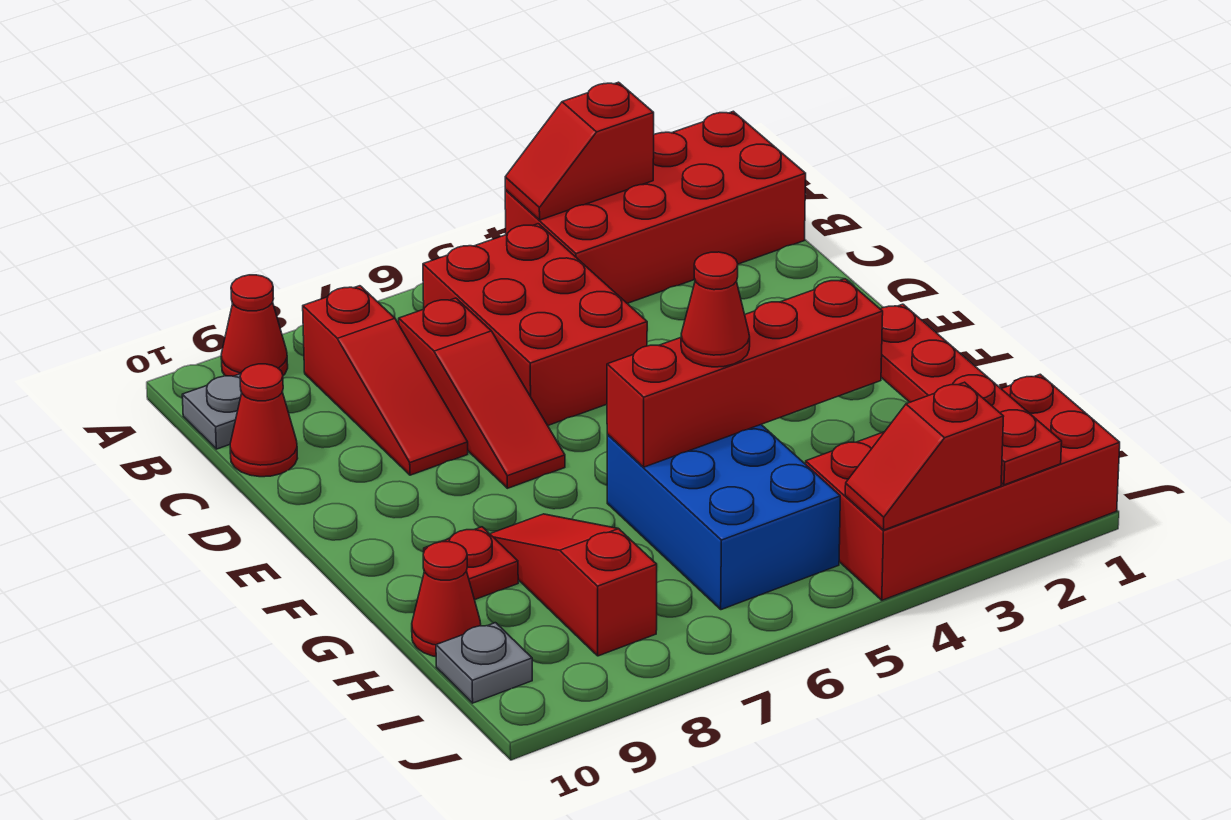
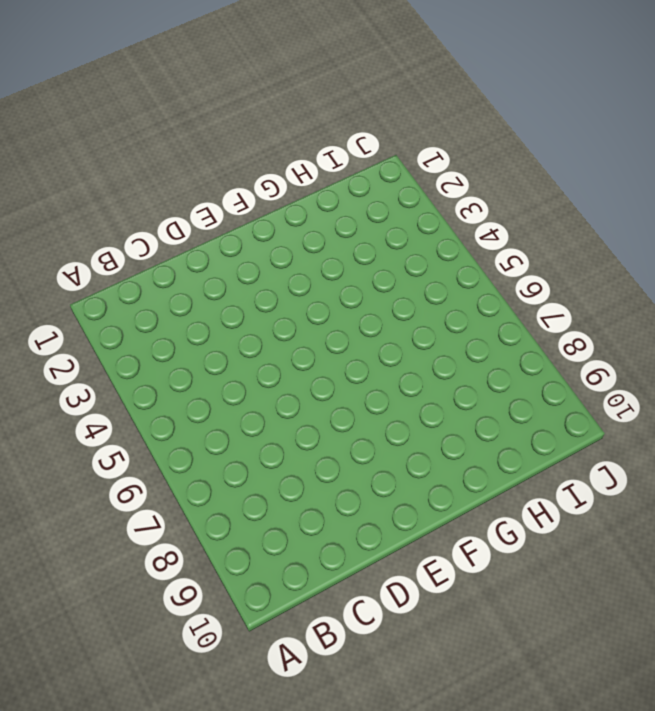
none -> red brick A1:B4 level 1
none -> red cone A9 level 1
none -> red brick B5:D6 level 1

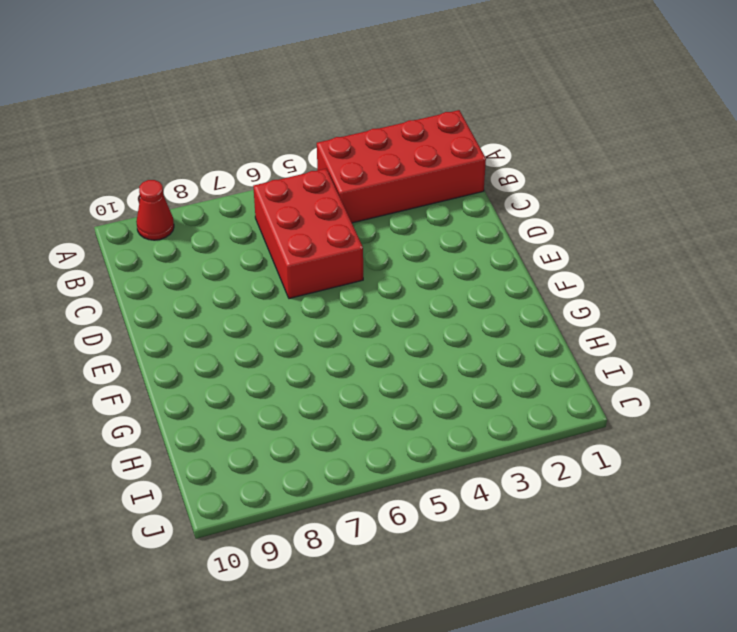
none -> red slope B8:D8 level 1 top B
none -> grey plate B10 level 1
none -> red slope C7:E7 level 1 top C

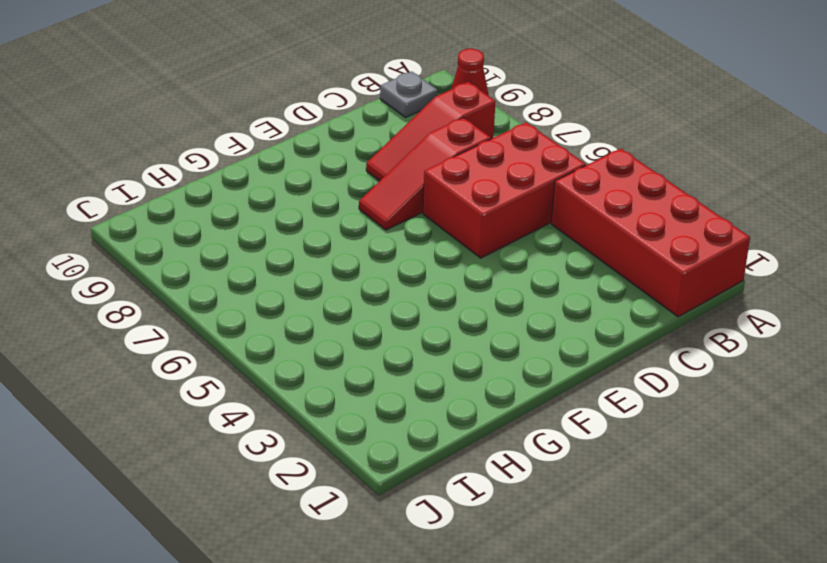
none -> red cone C10 level 1
none -> blue brick G5:I6 level 1
none -> red slope G8:I8 level 1 top I

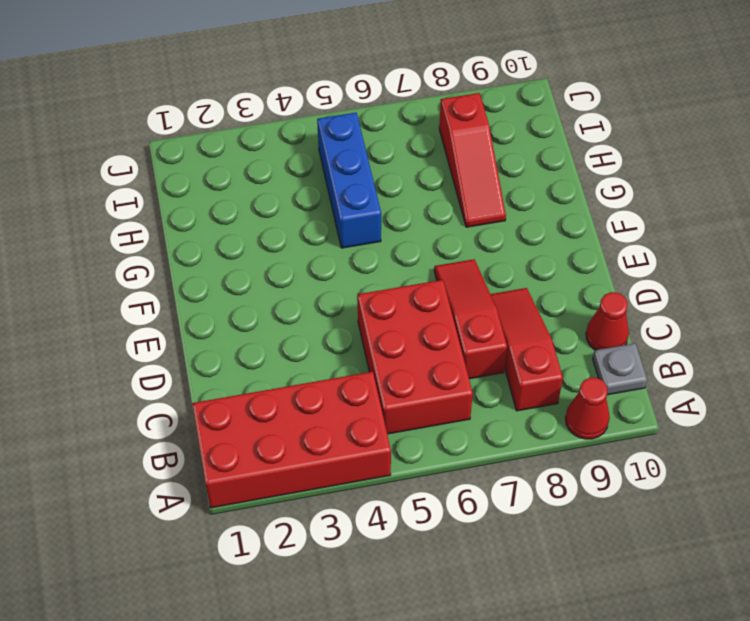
blue brick G5:I5 level 1 -> blue brick G5:I6 level 1
none -> red plate G9 level 1
none -> red cone H10 level 1
none -> red brick I1:J4 level 1

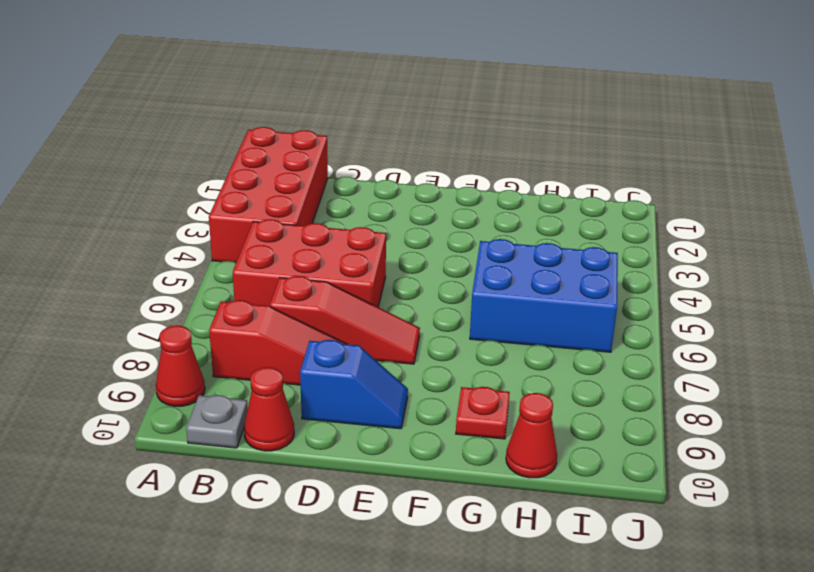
blue slope D9:E9 level 1 top D -> none
none -> red slope G8:I8 level 1 top I
none -> red brick I1:J4 level 1
none -> grey plate I10 level 1

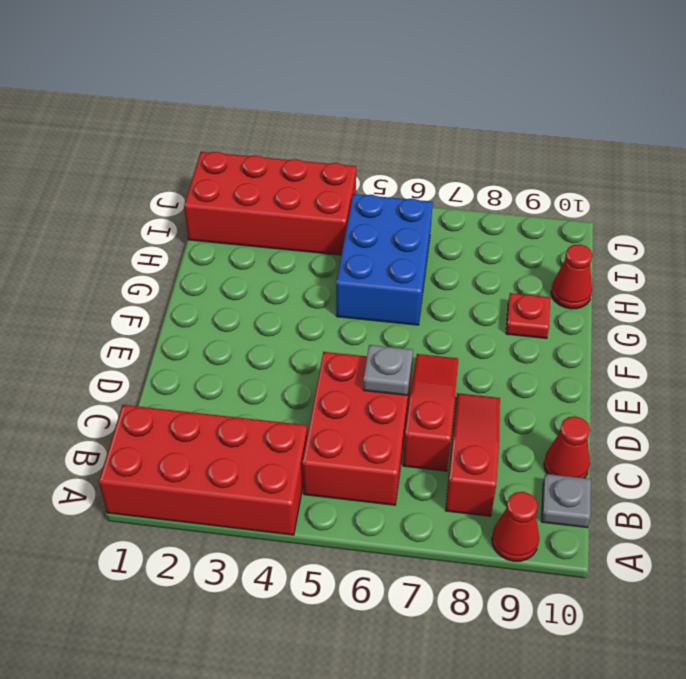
grey plate D6 level 2 -> grey plate I10 level 1
none -> red slope G8:I8 level 1 top I
none -> red slope A3:A4 level 2 top 3
none -> red plate G2:J2 level 2

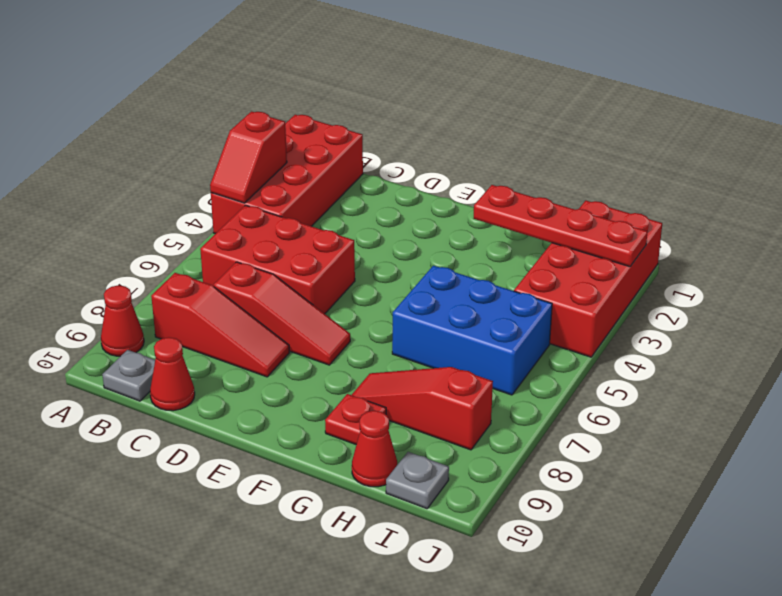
none -> red brick G3:G6 level 2
none -> red slope J3:J4 level 2 top 3
none -> red cone G5 level 3

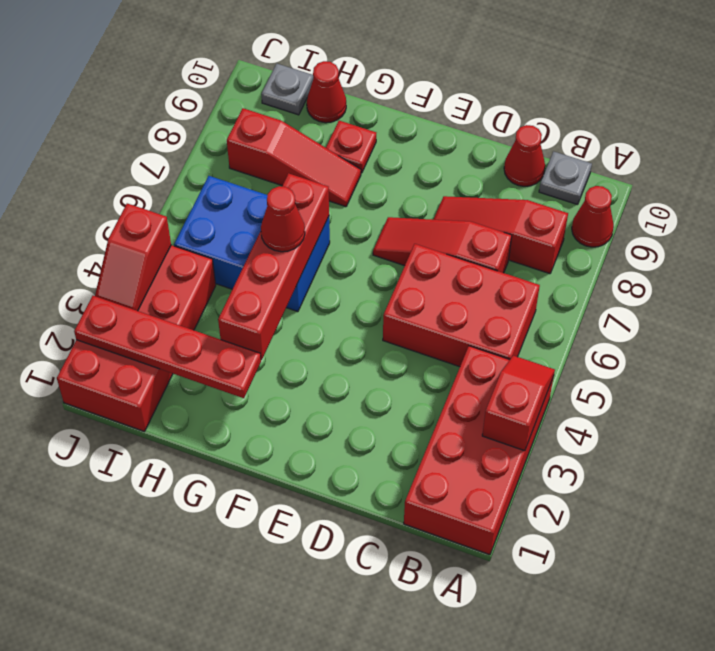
red slope J3:J4 level 2 top 4 -> red slope J3:J4 level 2 top 3

